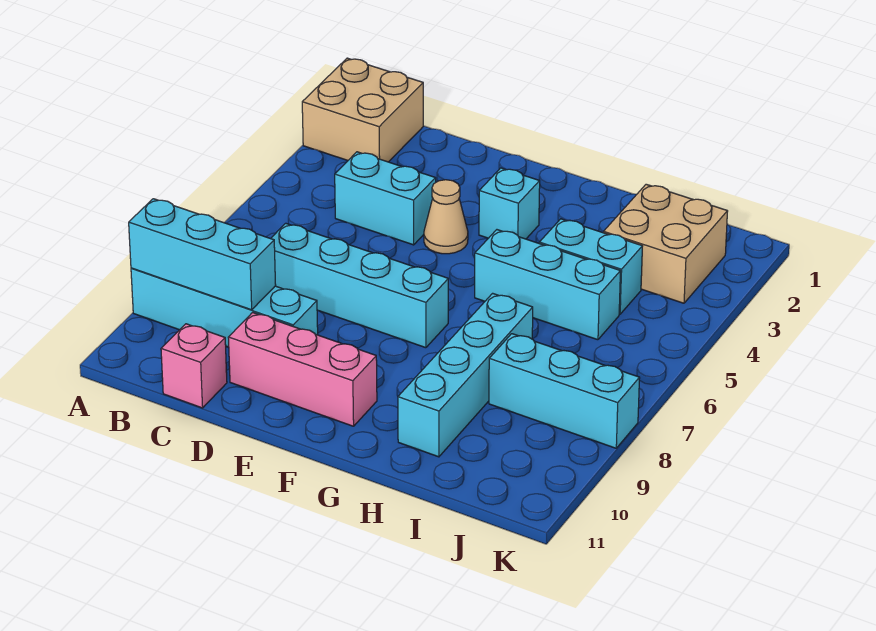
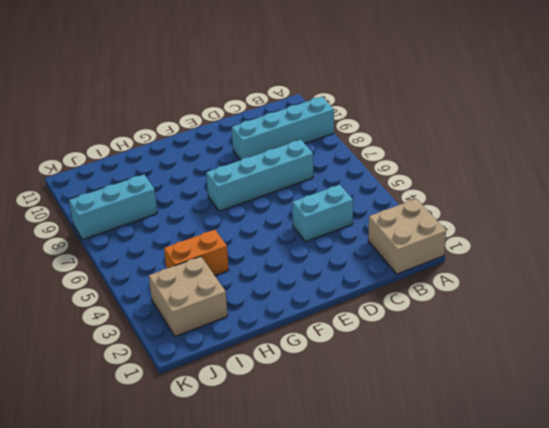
orange brick H4:I4 level 1 -> cyan brick H4:I4 level 1
none -> pink brick C11 level 1
none -> pink brick D10:F10 level 1
none -> tan cone E4 level 1

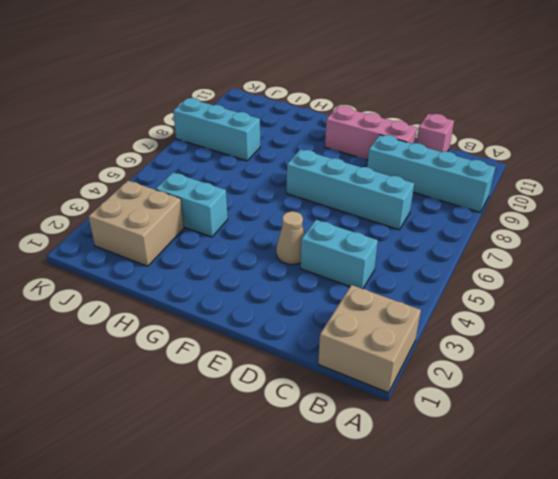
none -> cyan brick F3 level 1
none -> cyan brick G5:I5 level 1
none -> cyan brick H7:H10 level 1

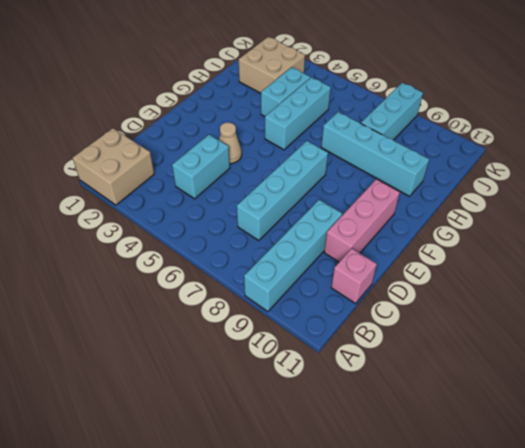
none -> cyan brick F3 level 1
none -> cyan brick A9:C9 level 2

